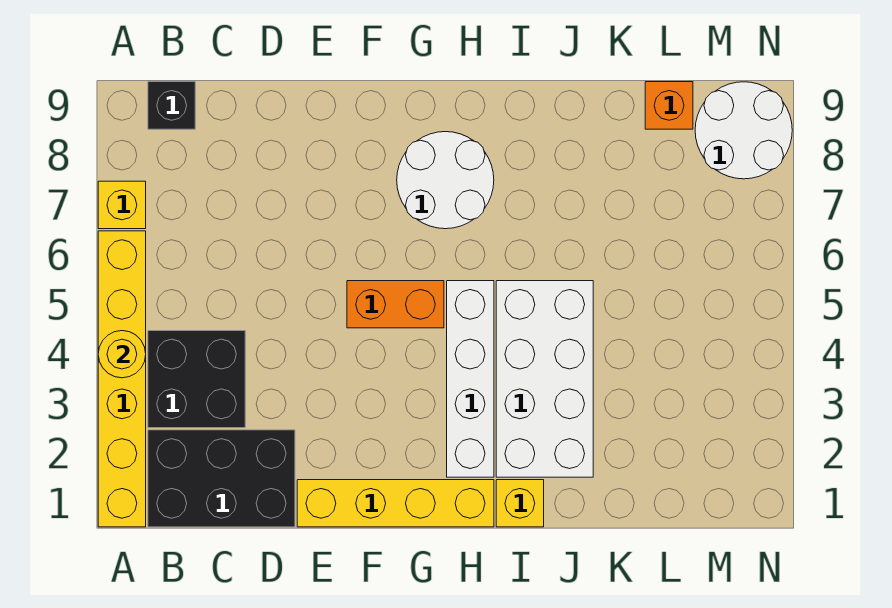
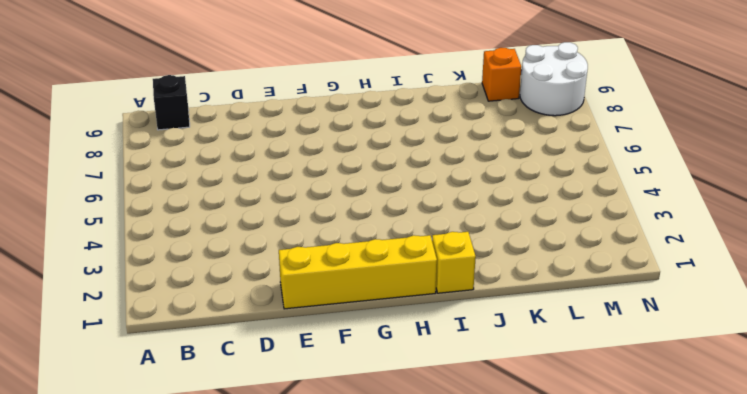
none -> yellow brick A1:A6 level 1
none -> yellow brick A7 level 1
none -> black brick B1:D2 level 1

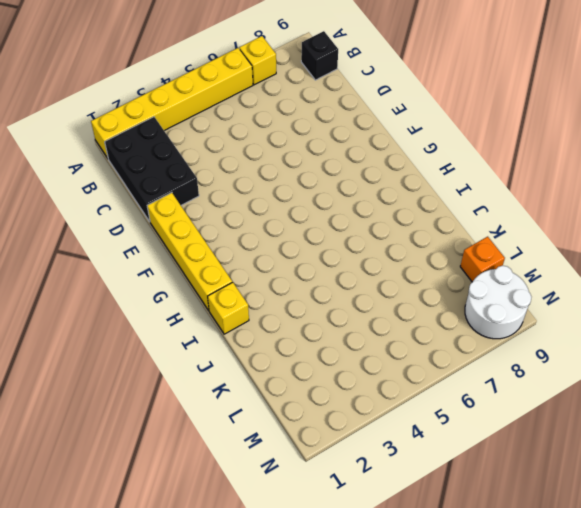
none -> black brick B3:C4 level 1
none -> orange brick F5:G5 level 1
none -> white round brick G7:H8 level 1

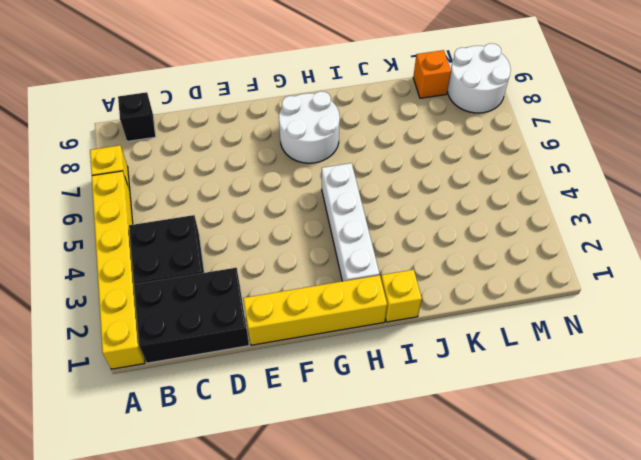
none -> orange brick F5:G5 level 1
none -> white brick I2:J5 level 1
none -> yellow round brick A4 level 2

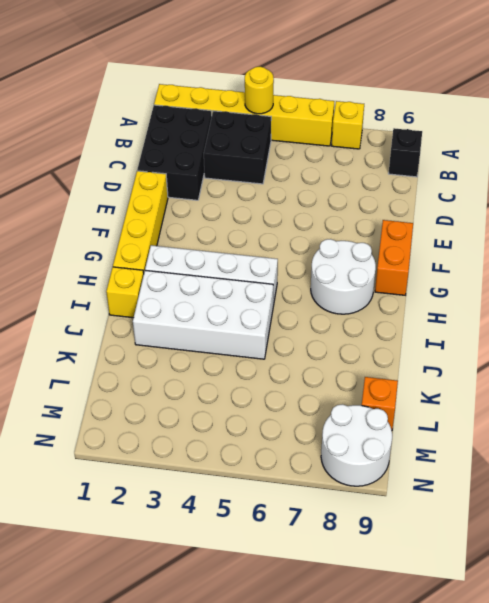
orange brick F9:G9 level 1 -> orange brick F5:G5 level 1

